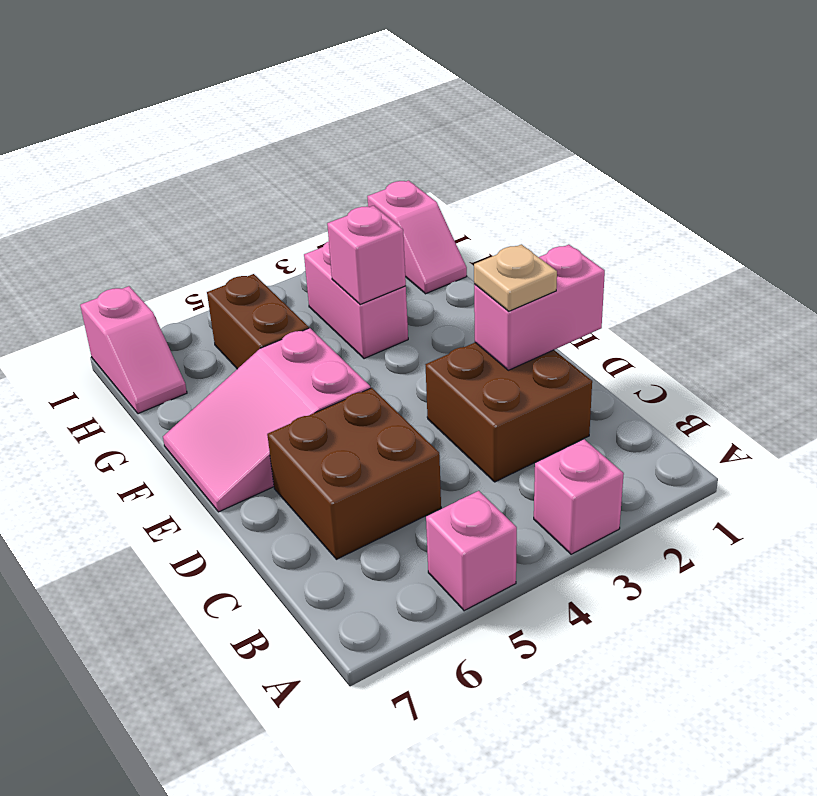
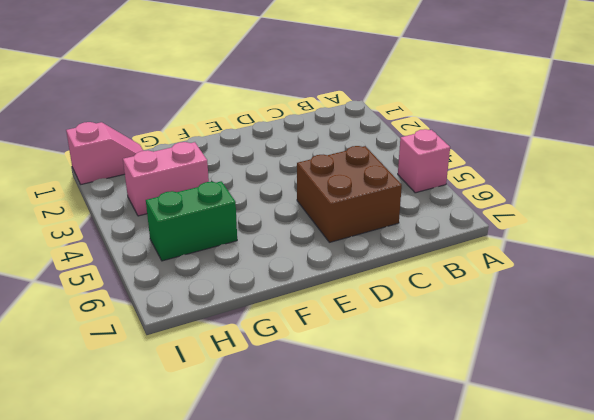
green brick G5:H5 level 1 -> brown brick G5:H5 level 1
none -> pink brick A3 level 1
none -> brown brick C2:D3 level 1
none -> pink slope E5:F7 level 1 top 5

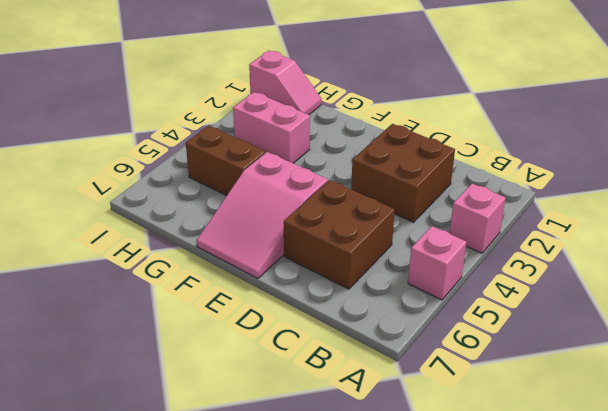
none -> pink slope H7:I7 level 1 top I
none -> pink brick D1:D2 level 2
none -> pink brick G3 level 2

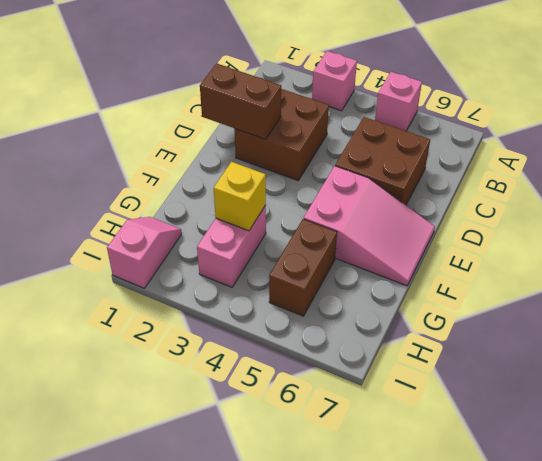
brown brick D1:D2 level 2 -> pink brick D1:D2 level 2
yellow brick G3 level 2 -> pink brick G3 level 2
none -> pink slope H7:I7 level 1 top I
none -> tan plate D2 level 3

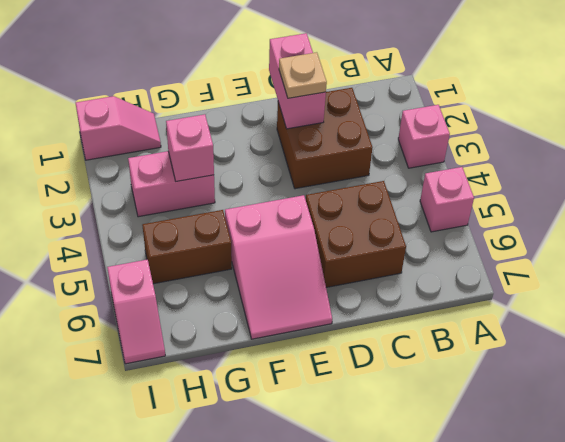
pink slope I6:I7 level 1 top 6 -> pink slope H7:I7 level 1 top I

